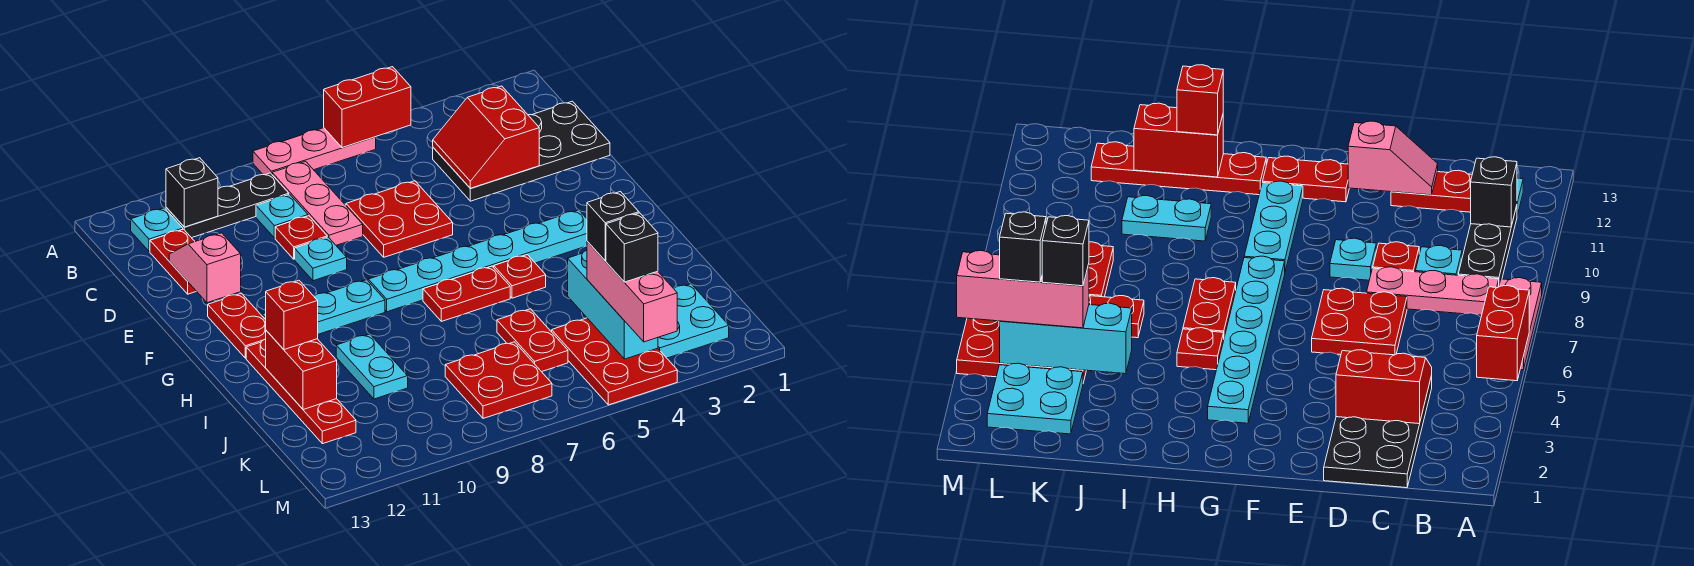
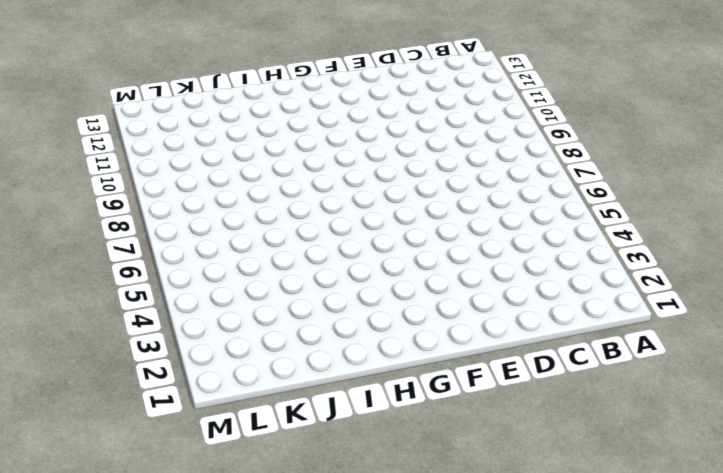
none -> pink plate A6:A8 level 1
none -> pink plate B8:D8 level 1
none -> black plate B9:B11 level 1
none -> cyan plate B12 level 1

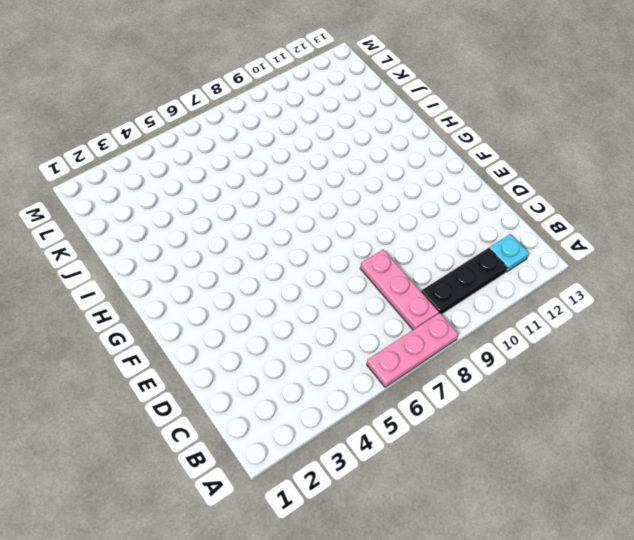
none -> black plate C1:D4 level 1
none -> cyan plate C9 level 1
none -> red plate C12:D12 level 1
none -> red plate D6:E7 level 1

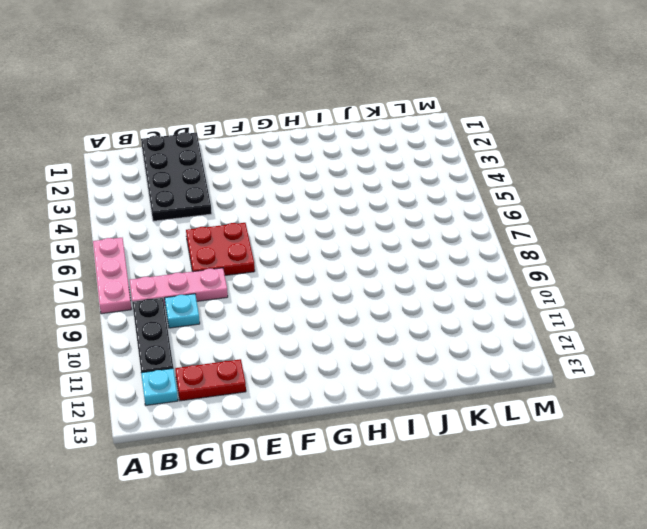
none -> red plate D9 level 1
none -> cyan plate E9 level 1
none -> red plate F12:G12 level 1
none -> cyan plate G3:G8 level 1

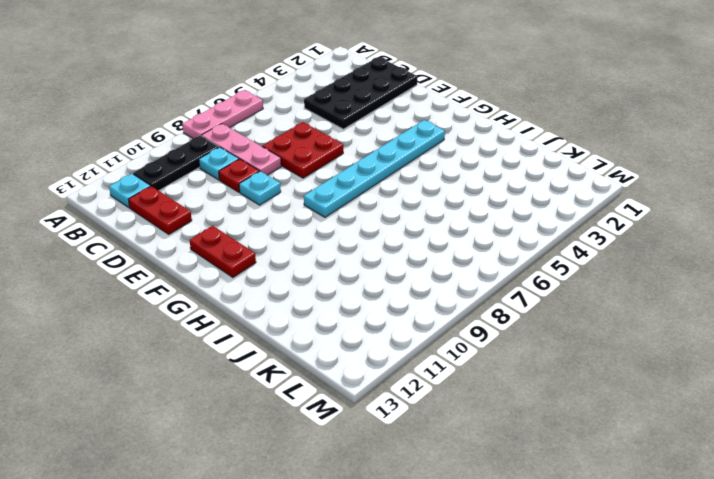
none -> cyan plate G9:G11 level 1
none -> red plate H5 level 1
none -> red plate H6:H7 level 1
none -> red plate H12:K12 level 1

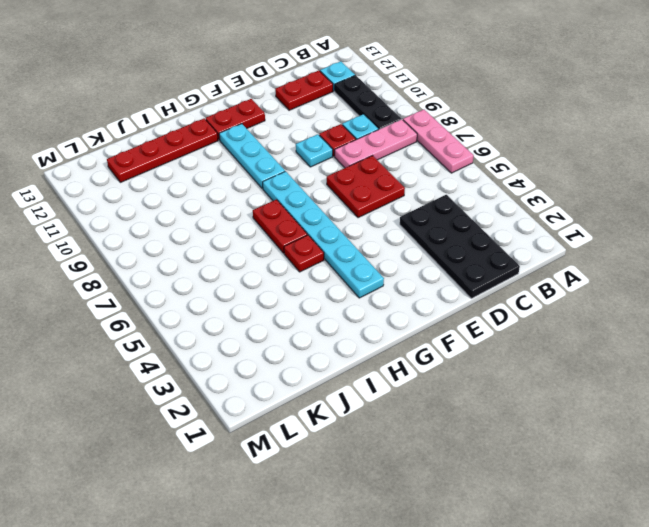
none -> cyan plate I10:J10 level 1
none -> red plate J6:K6 level 1
none -> cyan plate K2:L3 level 1
none -> red plate K4:M5 level 1

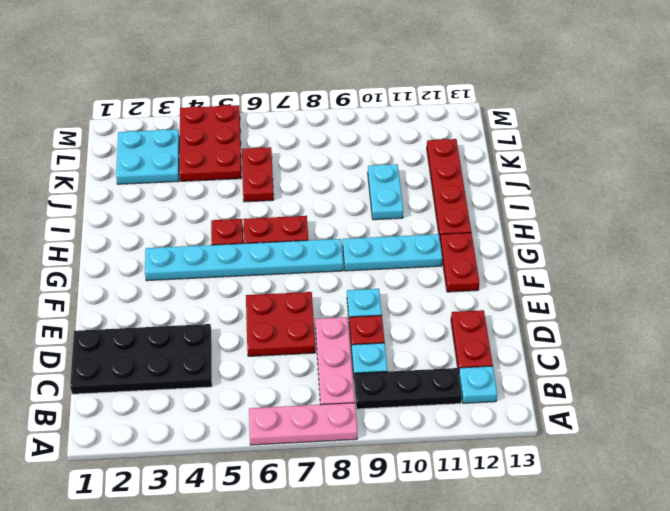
none -> red plate K7:L8 level 1
none -> red brick A5:A6 level 2
none -> black brick B11 level 2
none -> red slope C3:D4 level 2 top 3

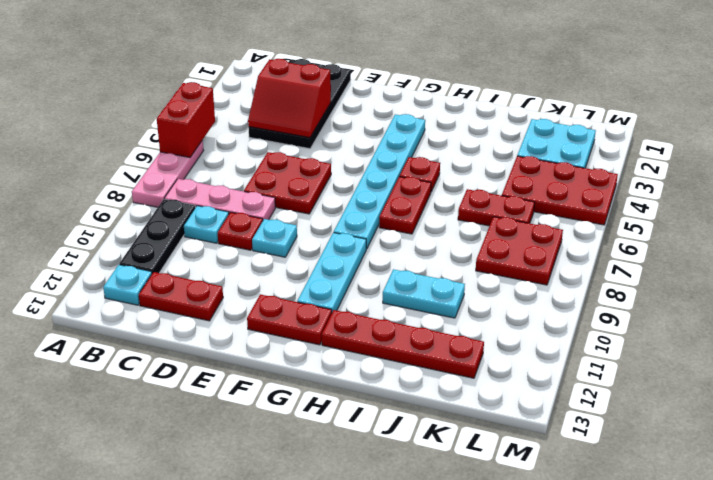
none -> black brick B11 level 2
none -> pink slope D12:E12 level 2 top E
none -> red brick I12:J12 level 2
none -> cyan brick J4:L4 level 2

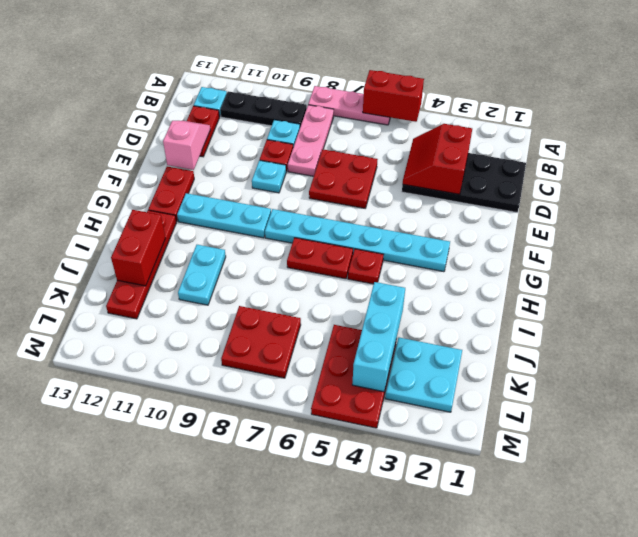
none -> red plate J6:K6 level 1
none -> black brick B11 level 2
none -> red brick I12 level 3
none -> pink brick K4:M4 level 3

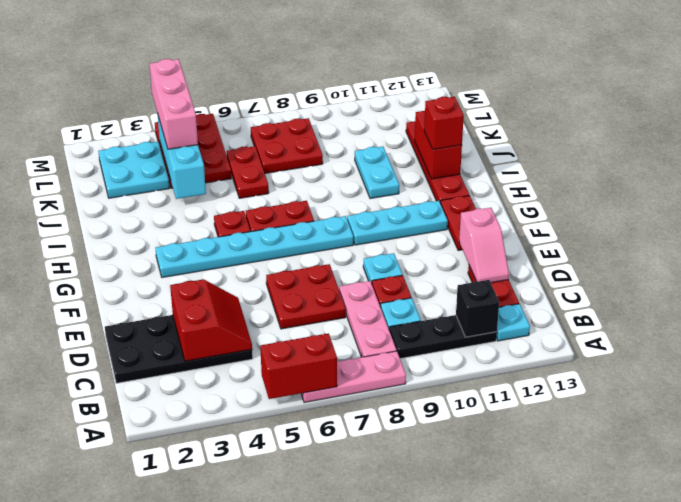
none -> black brick K4 level 4
none -> black brick L4 level 4

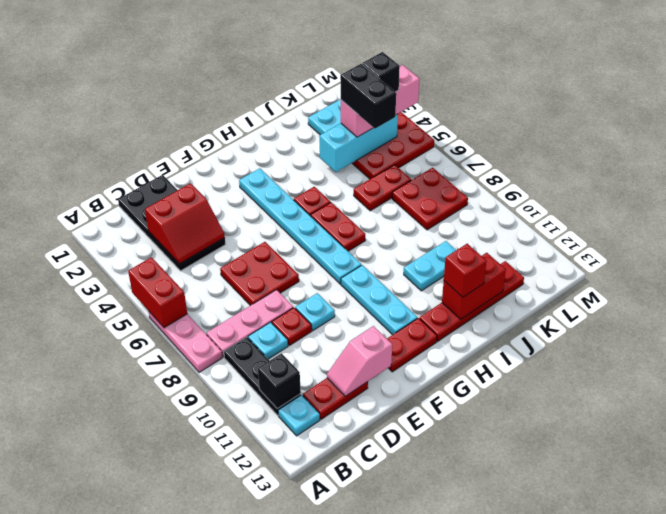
black brick K4:K5 level 4 -> black brick K4 level 4

